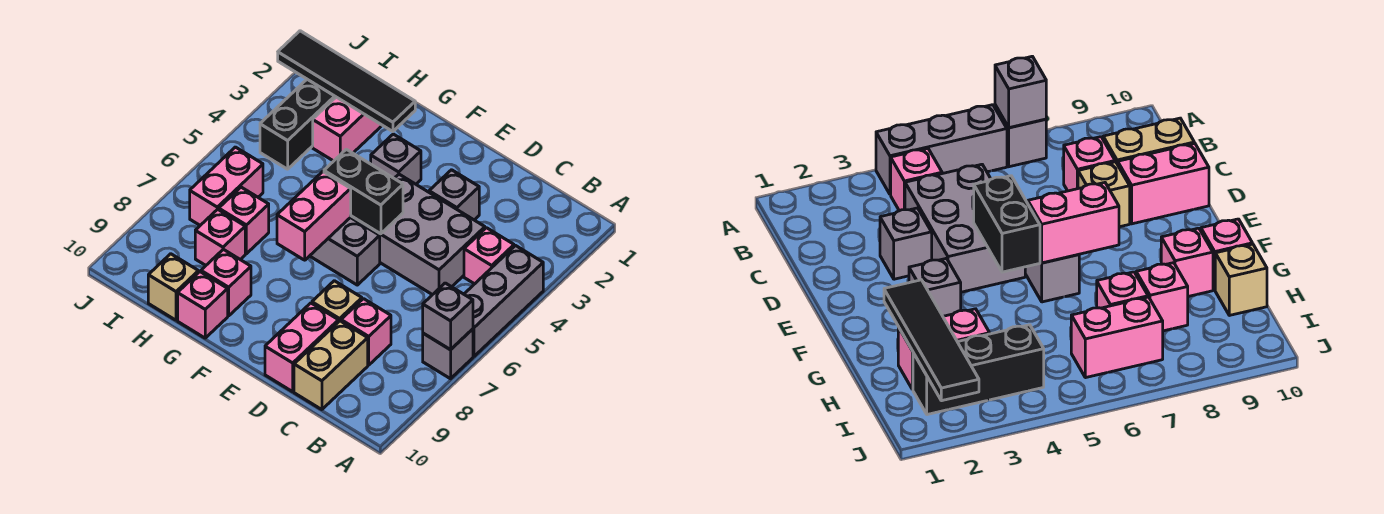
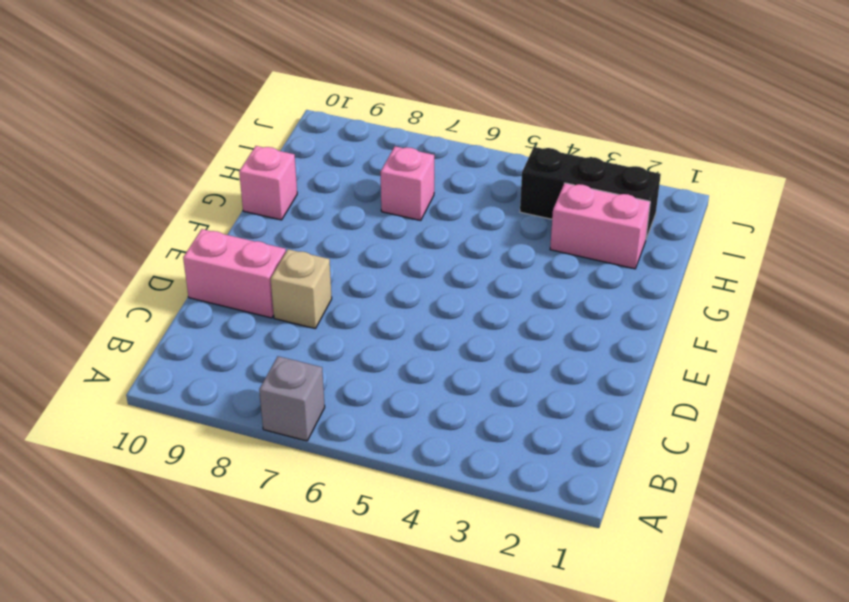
none -> grey brick A4:A6 level 1
none -> pink brick B4 level 1
none -> grey brick C4:E5 level 1

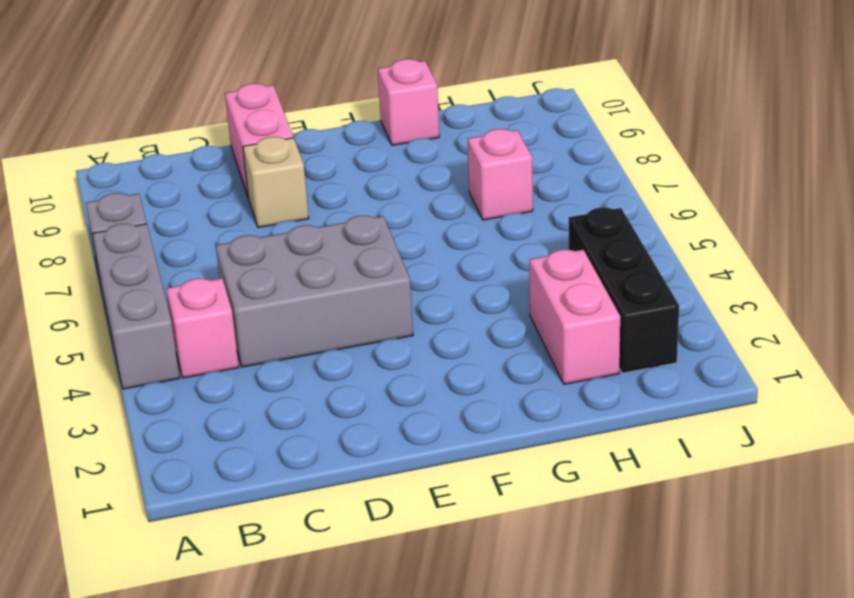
none -> pink brick C8 level 1
none -> tan brick C9:C10 level 1
none -> grey brick D3 level 1

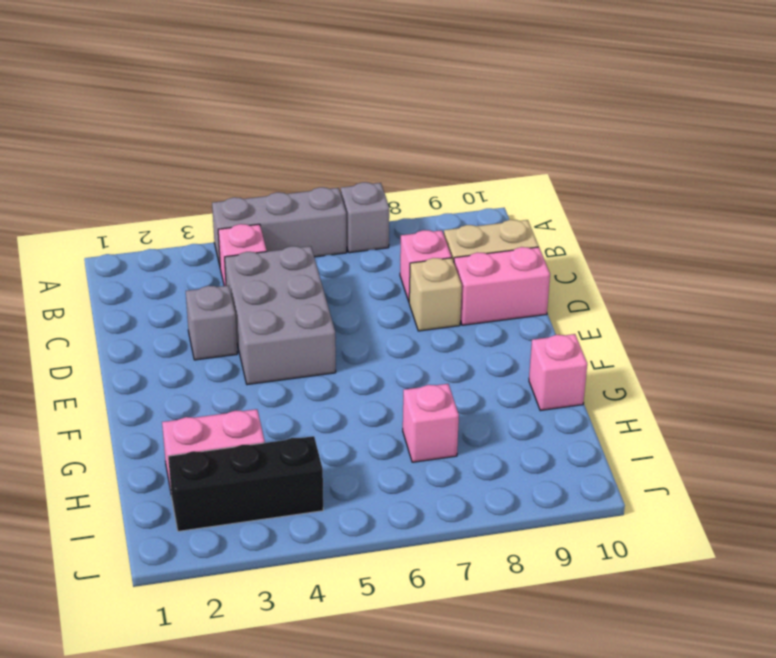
none -> grey brick E6:F6 level 1
none -> grey brick F3 level 1
none -> pink brick G9 level 1

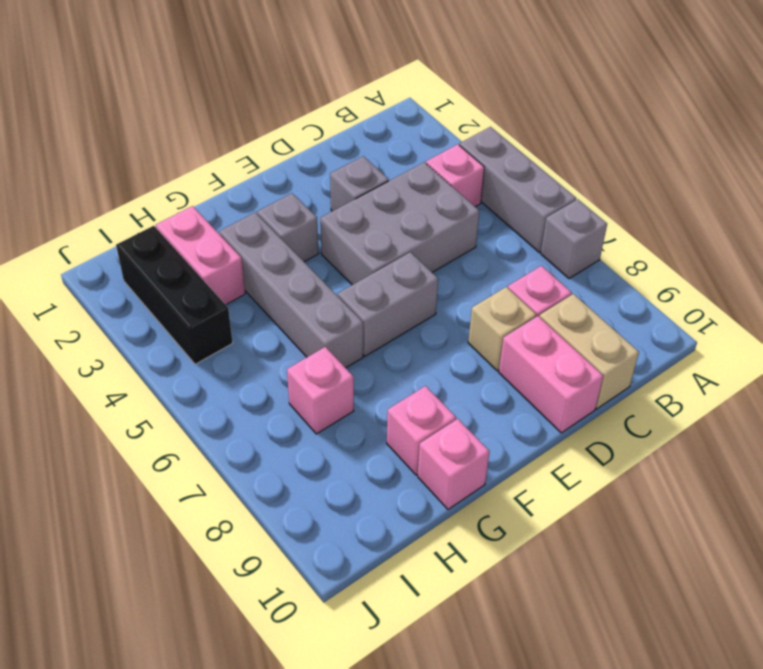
grey brick G3:G6 level 1 -> none
none -> pink brick H8 level 1
none -> tan brick H10 level 1
none -> pink brick I6:I7 level 1

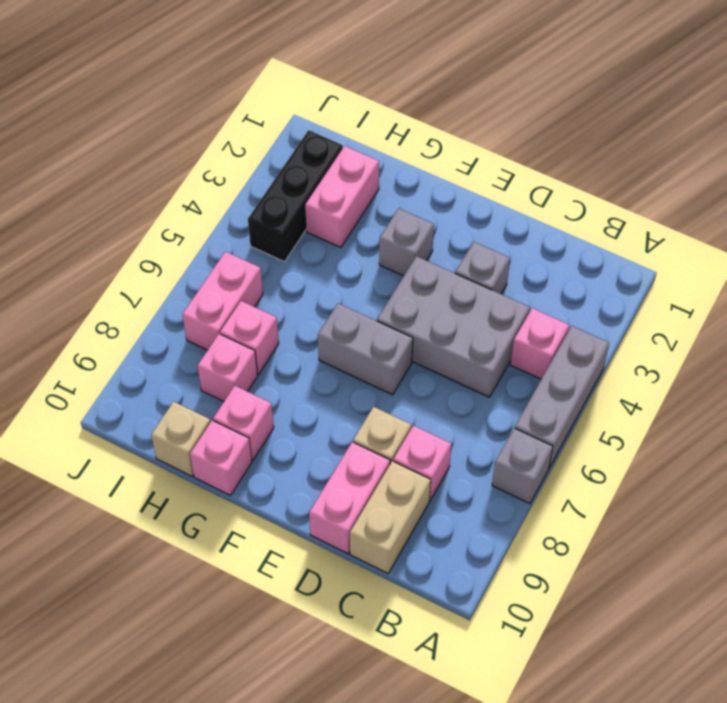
none -> grey brick A7 level 2
none -> black brick E5:F5 level 2
none -> pink brick F6:F7 level 2

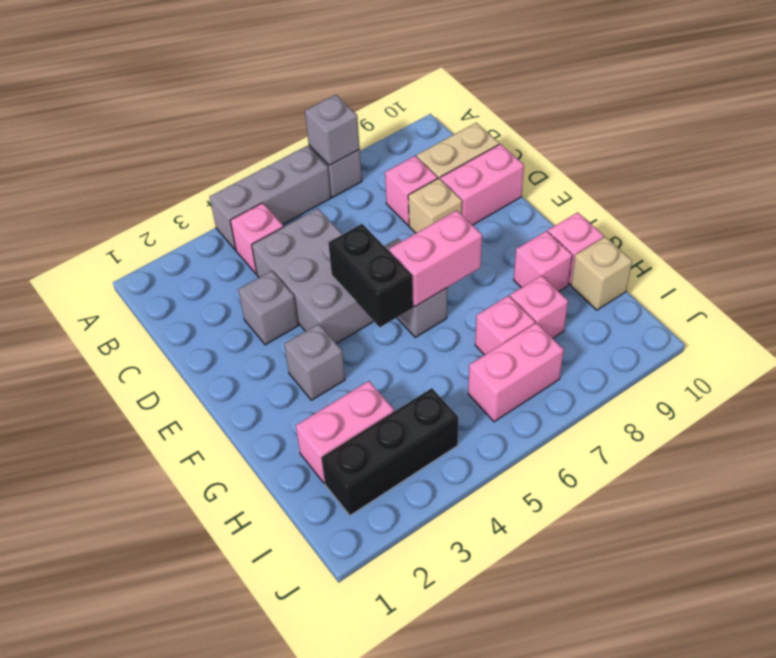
none -> black tile G2:J2 level 2

